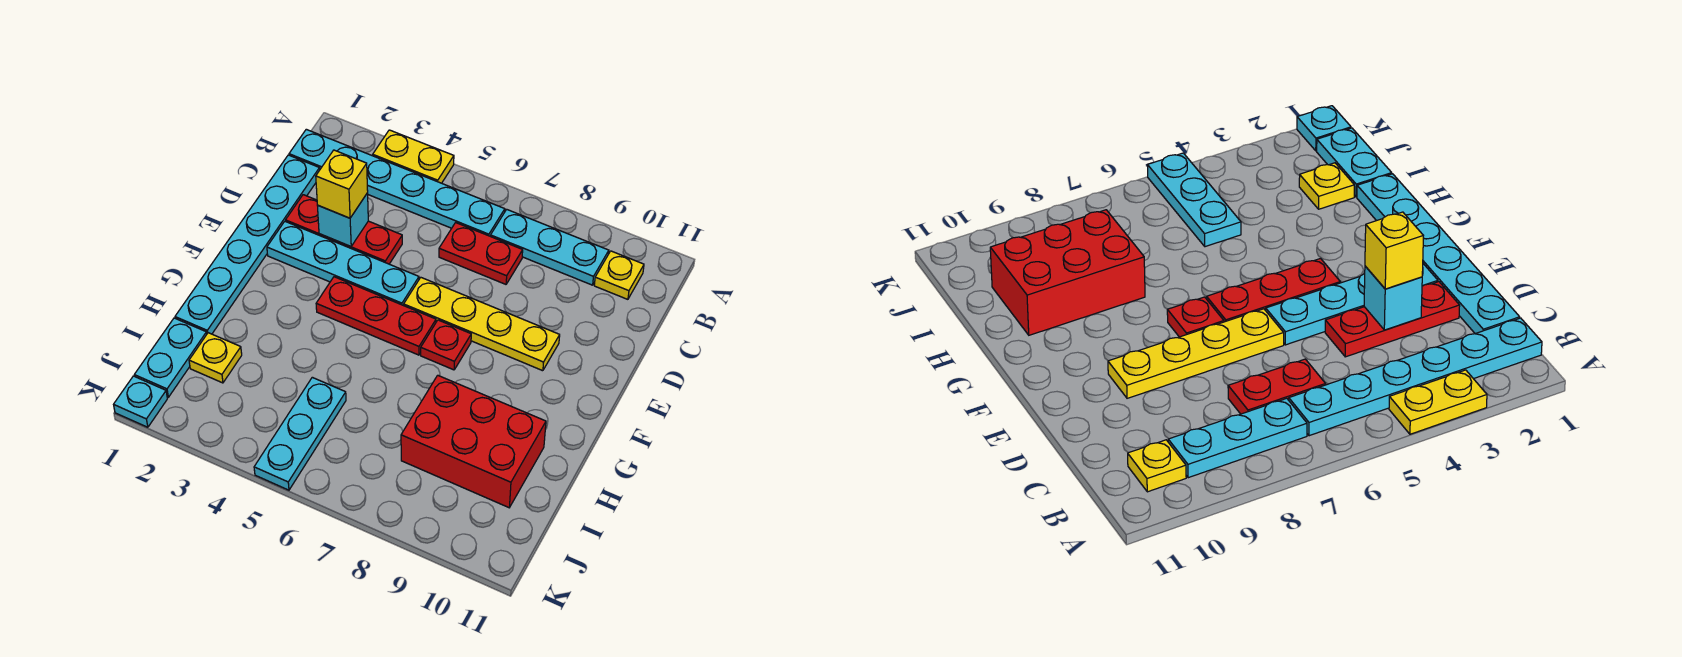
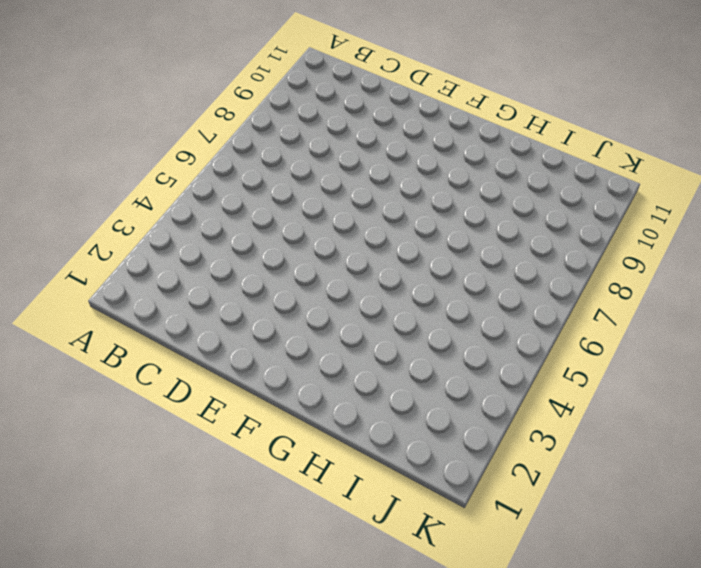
none -> yellow plate A3:A4 level 1
none -> cyan plate B1:B6 level 1
none -> cyan plate B7:B9 level 1

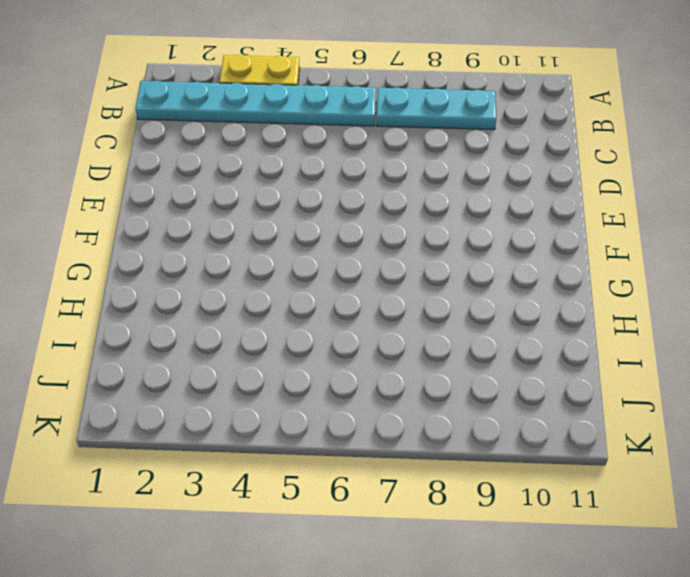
none -> yellow plate B10 level 1
none -> cyan plate C1:H1 level 1
none -> red plate C6:C7 level 1

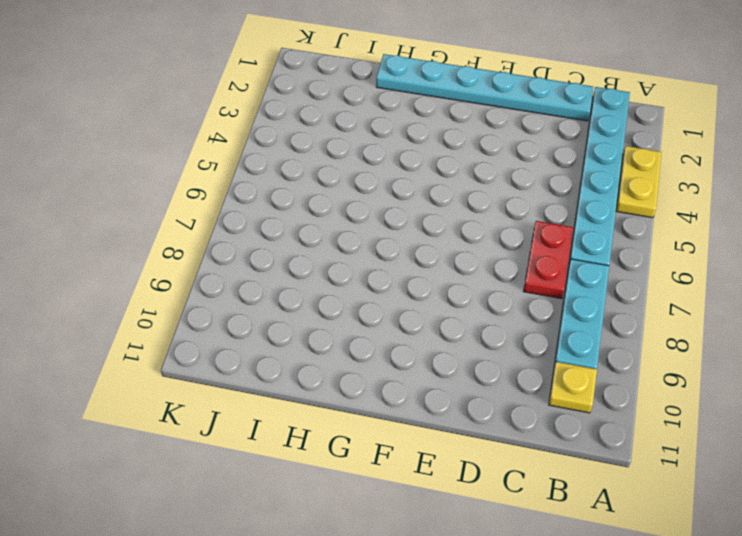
none -> red plate D2:D4 level 1
none -> cyan plate E2:E5 level 1
none -> yellow plate E6:E9 level 1

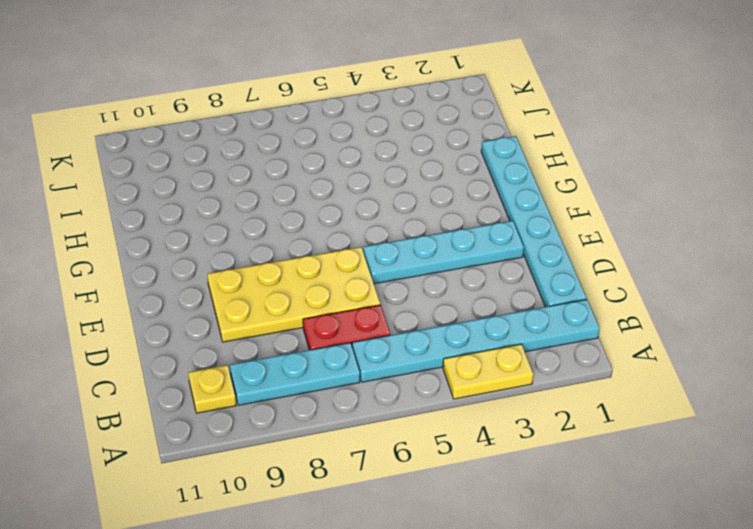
yellow plate D6:E9 level 1 -> yellow plate E6:E9 level 1
none -> red plate D2:D4 level 1
none -> red plate F4:F6 level 1
none -> red plate F7 level 1

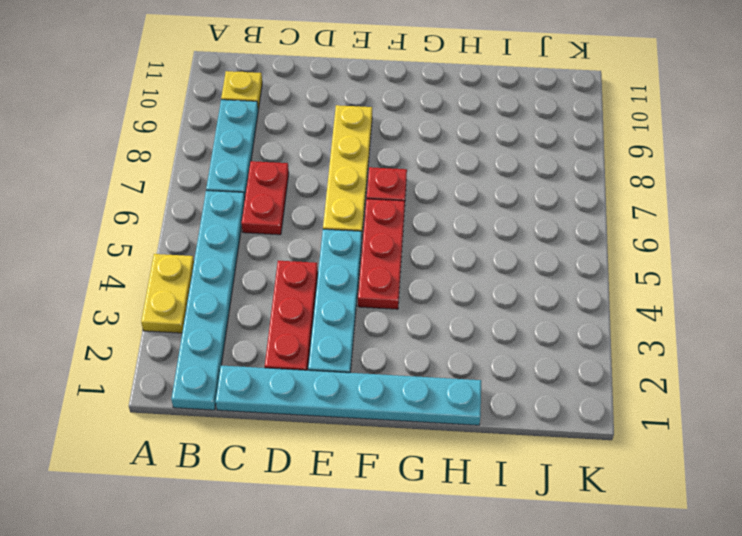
none -> red brick H8:I10 level 1
none -> cyan plate I1:J1 level 1
none -> yellow plate I2 level 1

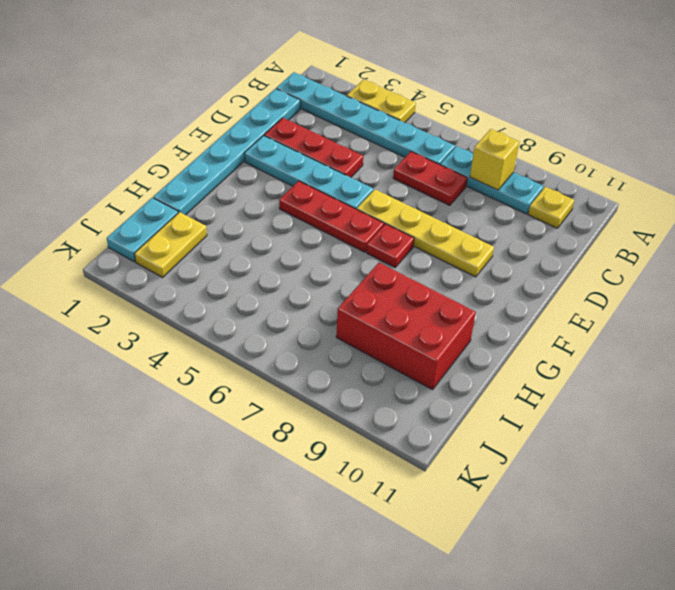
yellow brick B8 level 2 -> yellow brick D3 level 3
yellow plate I2:J2 level 1 -> yellow plate I2 level 1
none -> cyan plate I5:K5 level 1
none -> cyan plate K1 level 1
none -> cyan brick D3 level 2

